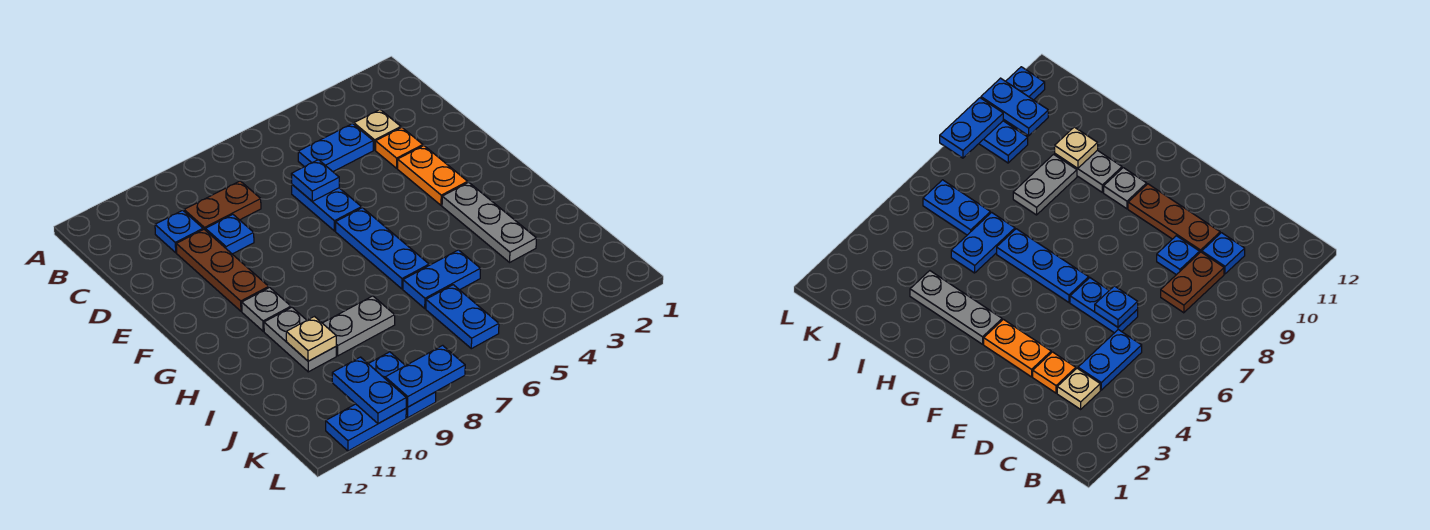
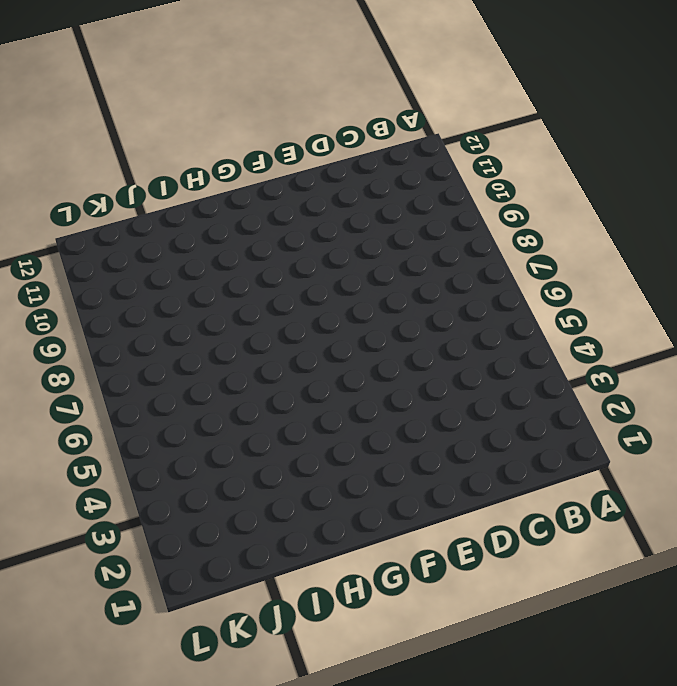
none -> tan plate C3 level 1
none -> blue plate C4:C5 level 1
none -> brown plate C8:C9 level 1

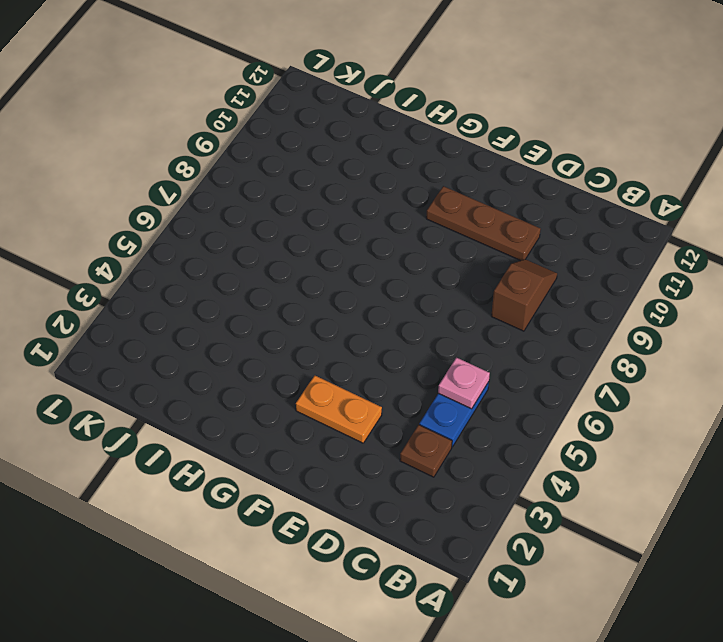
brown plate C3 level 1 -> tan plate C3 level 1
pink plate C5 level 2 -> none
brown slope C8:C9 level 1 top 8 -> brown plate C8:C9 level 1
none -> blue plate C10 level 1
none -> orange plate D3 level 1
none -> blue plate D6:E6 level 1

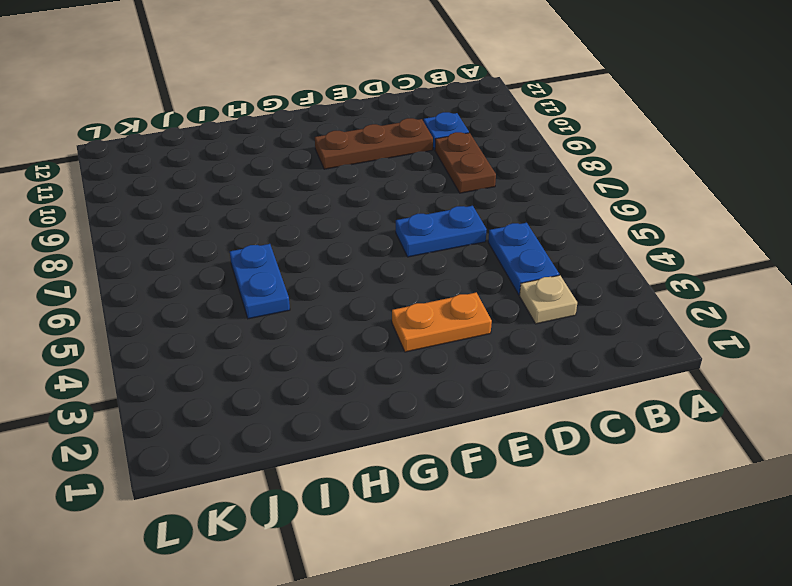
none -> orange plate D3 level 1
none -> blue plate D9 level 1
none -> blue plate F6:H6 level 1

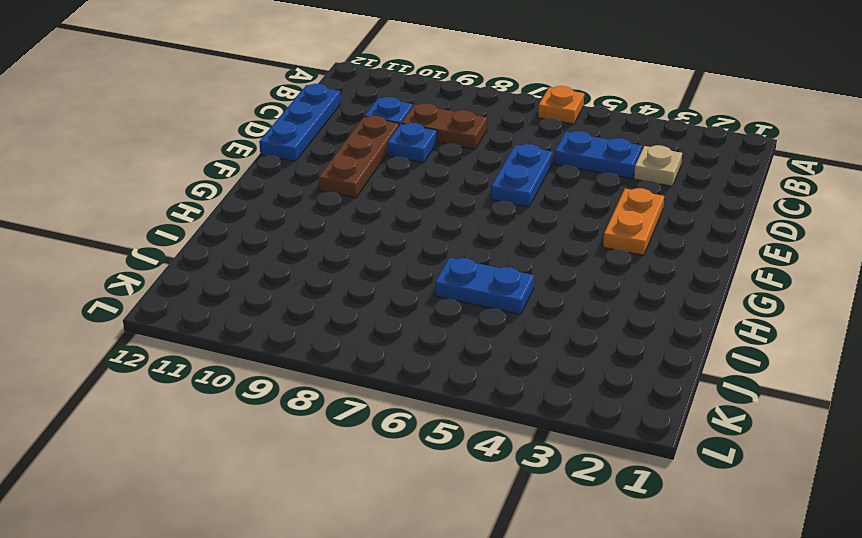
orange plate A6 level 1 -> orange plate D3 level 1
blue plate C12:E12 level 1 -> blue plate F6:H6 level 1
none -> grey plate G3:I3 level 1
none -> grey plate G10 level 1
none -> grey plate H10:I10 level 1

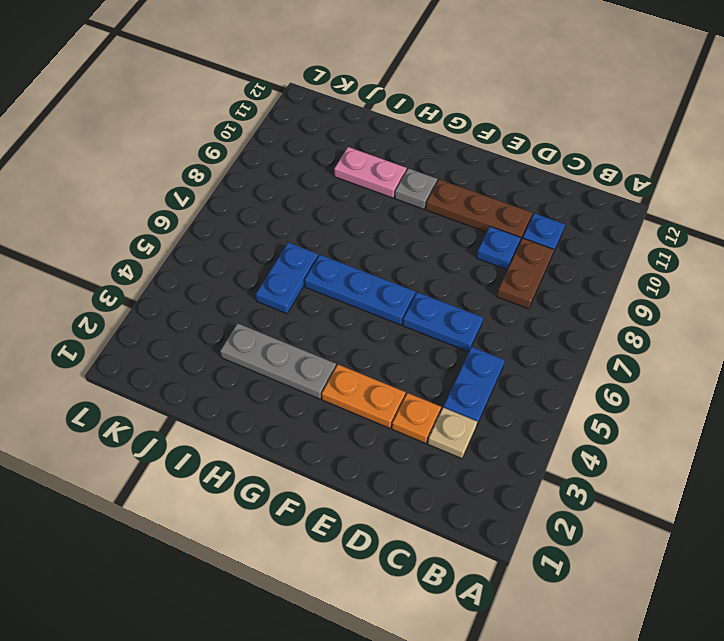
pink plate H10:I10 level 1 -> grey plate H10:I10 level 1
none -> grey plate I8:I9 level 1
none -> blue plate J6:K6 level 1
none -> blue plate K9:L9 level 1

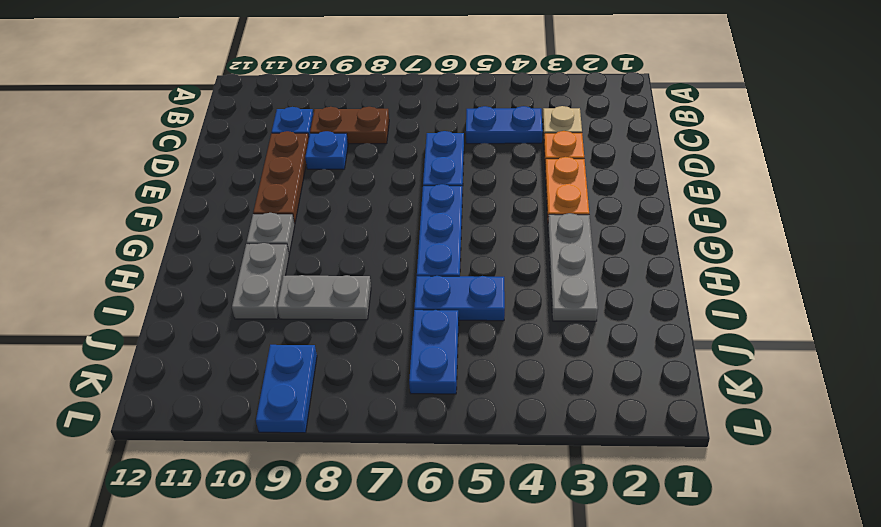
none -> blue plate L10:L11 level 1
none -> blue plate D6 level 2
none -> tan plate I10 level 2

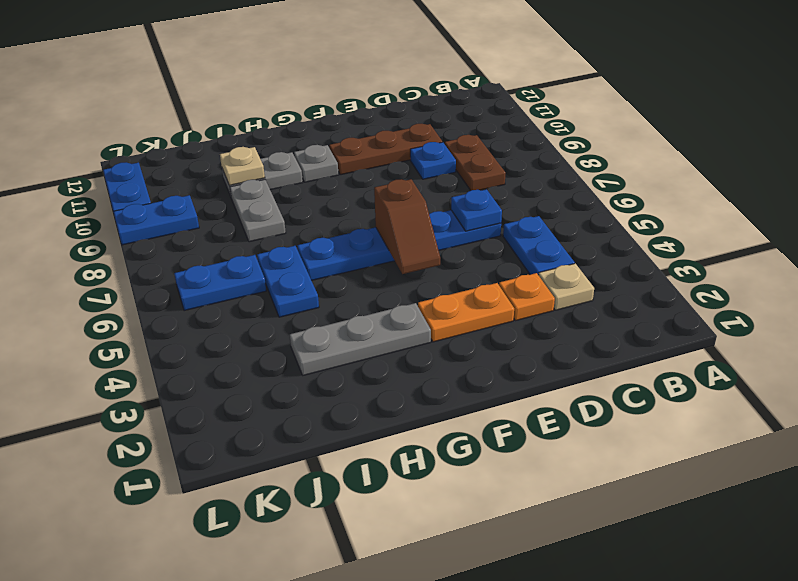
brown slope F5:F6 level 2 top 6 -> none
none -> blue plate C10 level 1
none -> blue plate K10:L10 level 2
none -> blue plate L8:L9 level 2

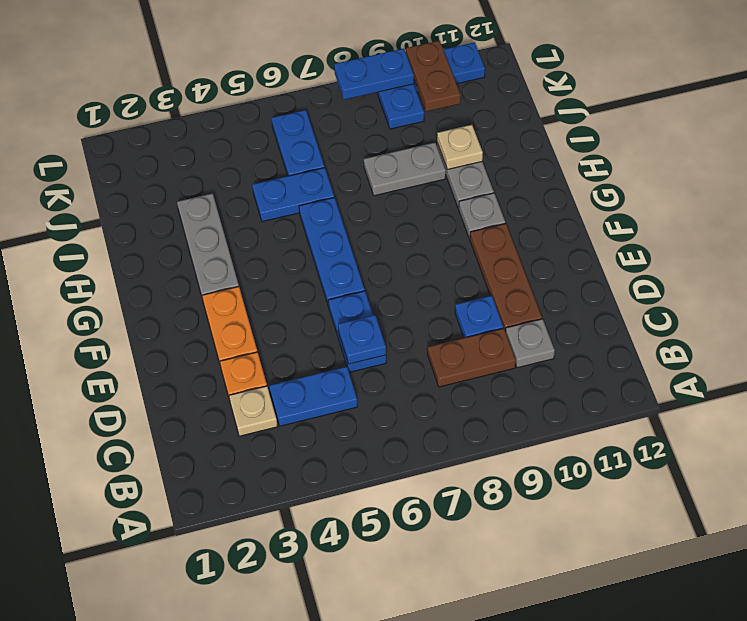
grey plate C10 level 1 -> blue plate C10 level 1
brown plate K10:L10 level 2 -> blue plate K10:L10 level 2

